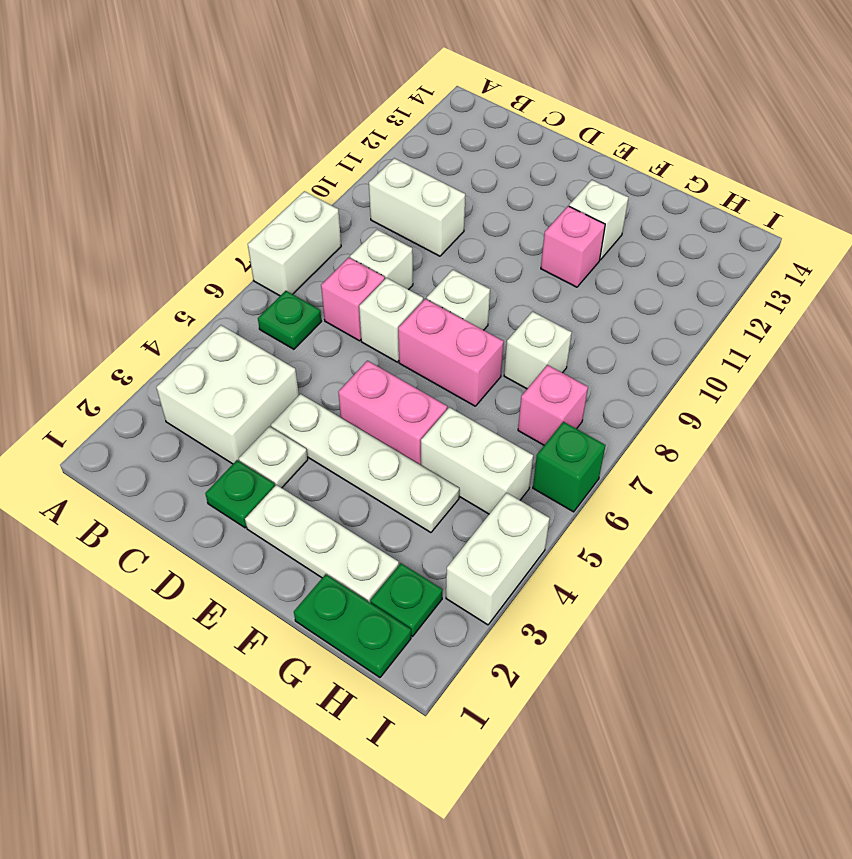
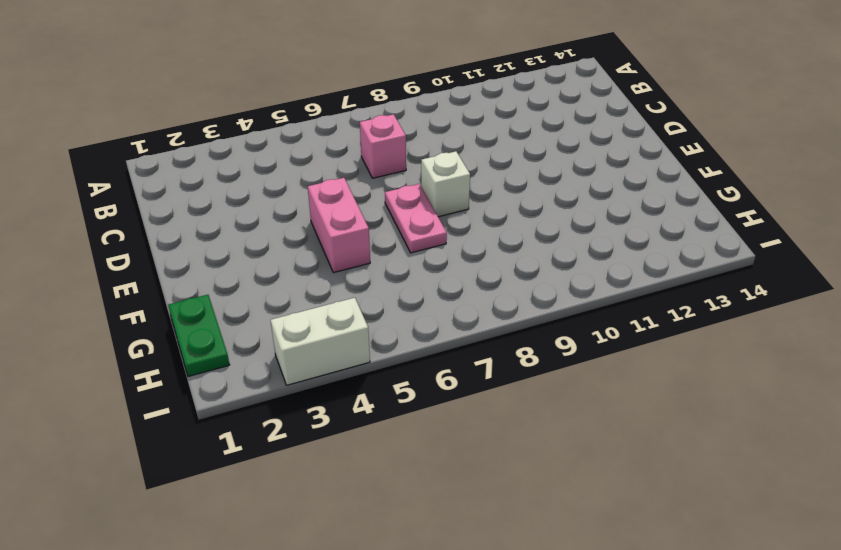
pink plate E7:F7 level 1 -> pink brick E7:F7 level 1
none -> white brick A7:A8 level 1
none -> white brick B3:C4 level 1
none -> green plate B6 level 1

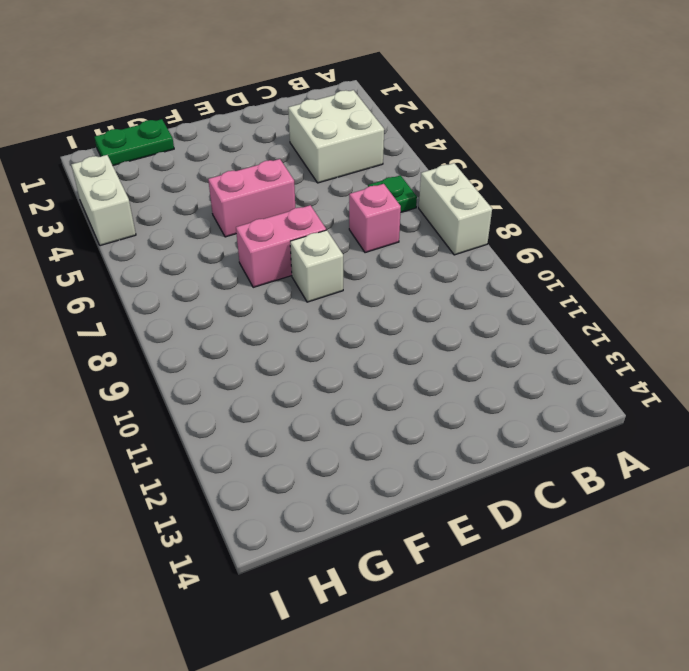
none -> white brick B10:C10 level 1
none -> white brick C8 level 1
none -> green plate D2 level 1

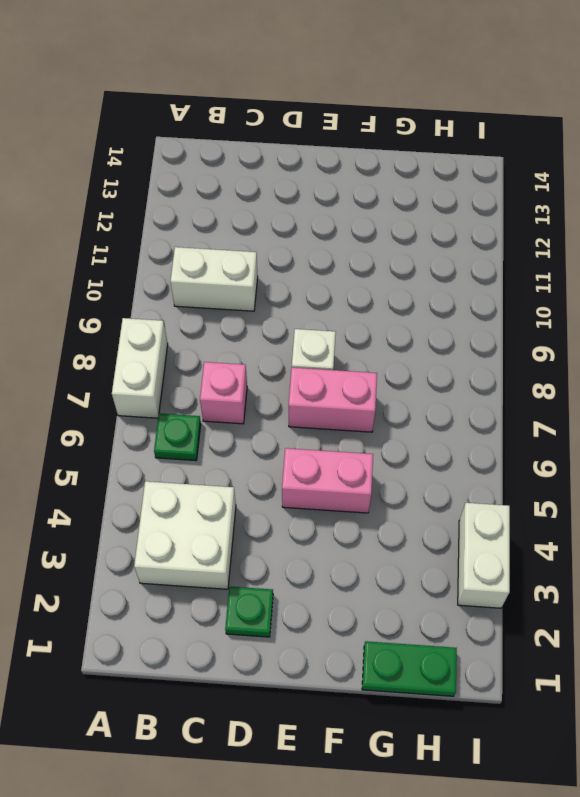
none -> white brick C8 level 1
none -> white plate D3 level 1
none -> white plate D4:G4 level 1

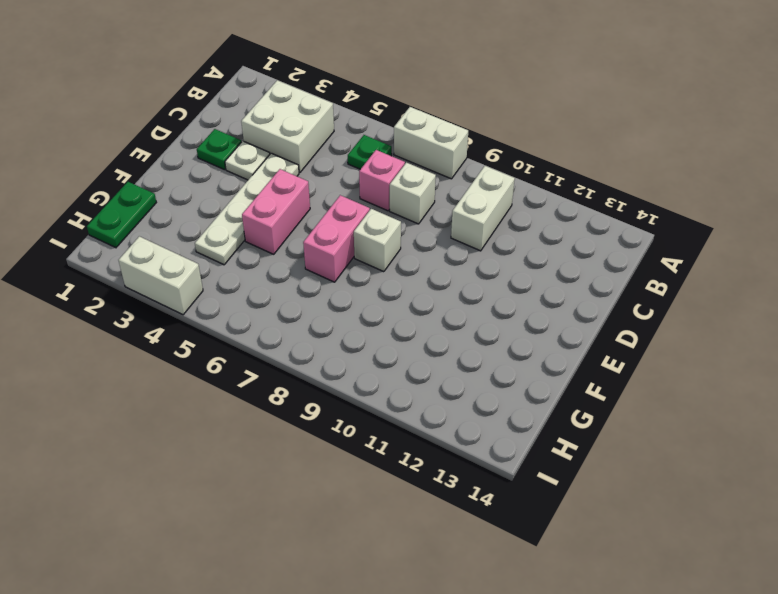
none -> white brick D7 level 1
none -> white plate E2:G2 level 1
none -> pink brick F11 level 1

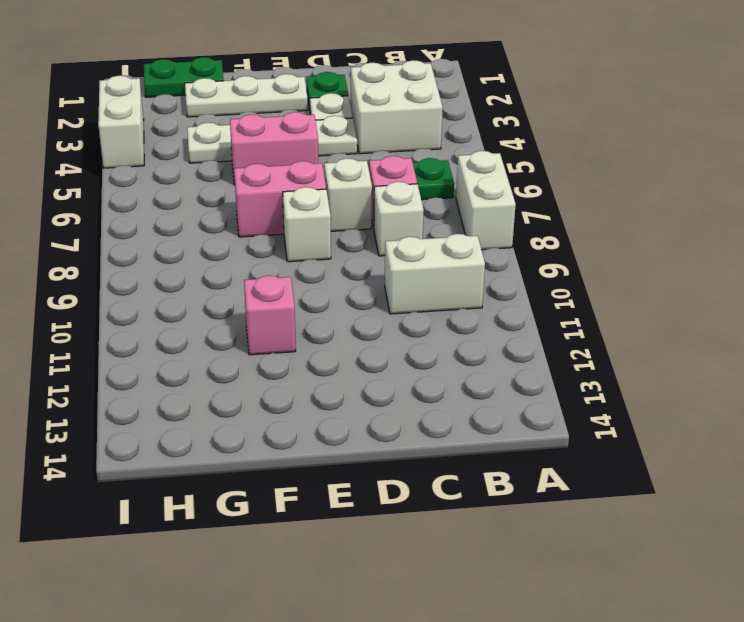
none -> white brick F12 level 1
none -> white brick G5:H5 level 1
none -> white brick G8 level 1

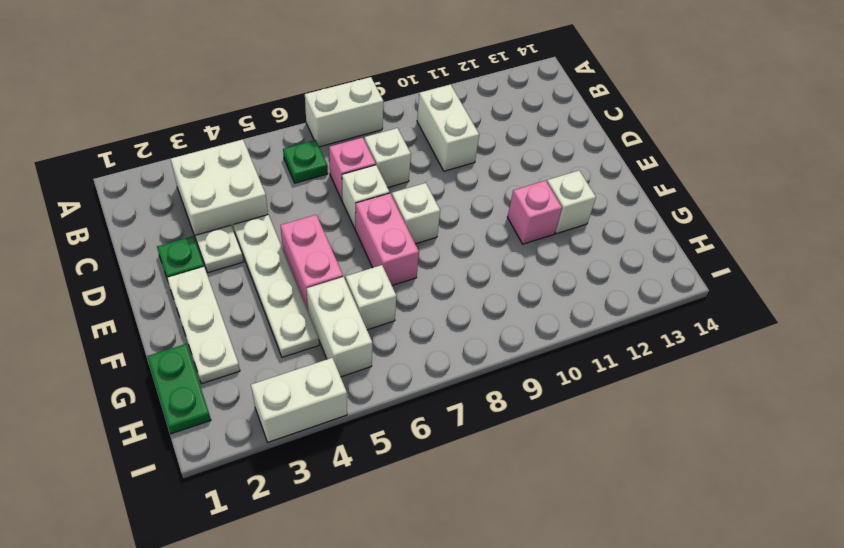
white brick G6 level 1 -> white brick G8 level 1
none -> green plate H2 level 1
none -> pink brick H7 level 1
none -> green brick I6 level 1

